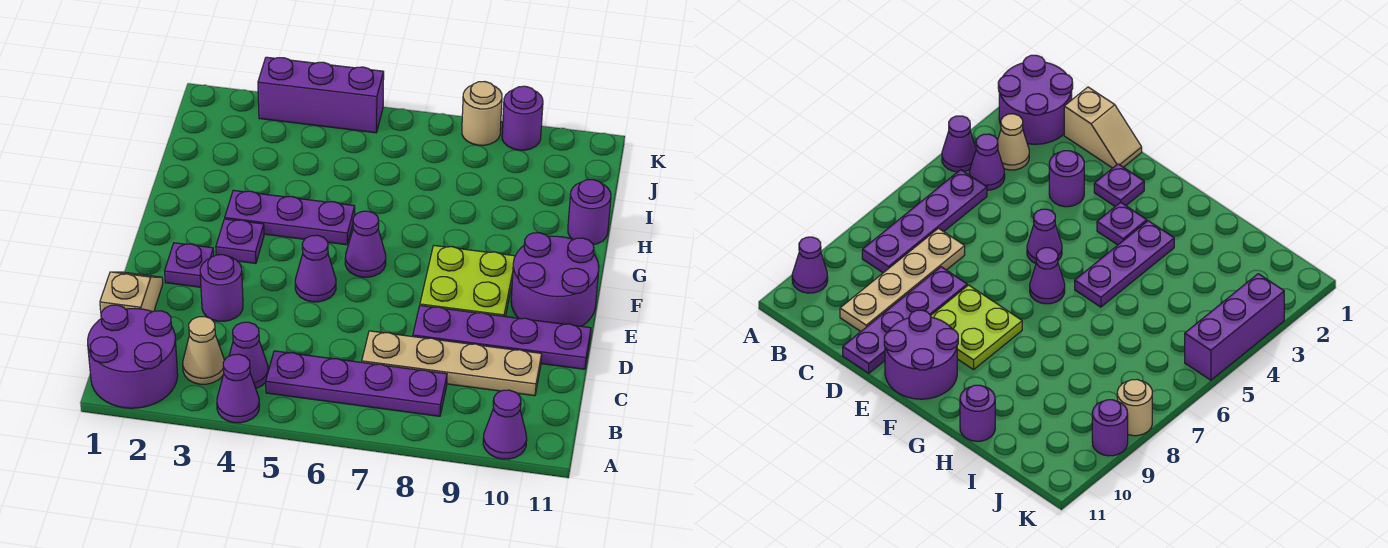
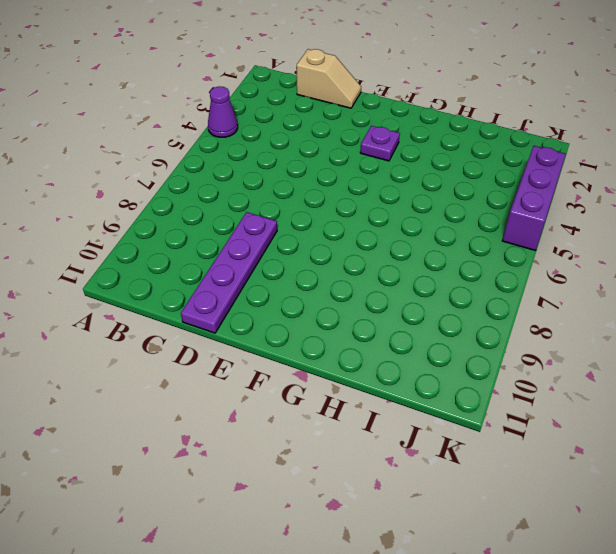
none -> purple round brick A1:B2 level 1
none -> purple cone A10 level 1
none -> tan cone B3 level 1

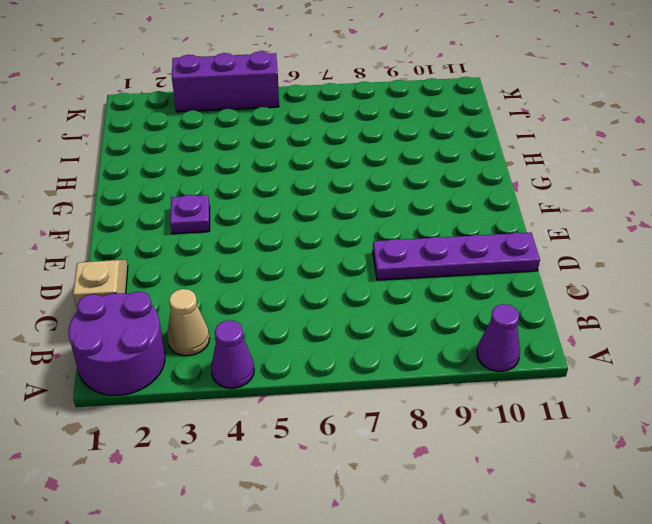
none -> purple cone B4 level 1
none -> purple plate B5:B8 level 1
none -> tan plate C7:C10 level 1

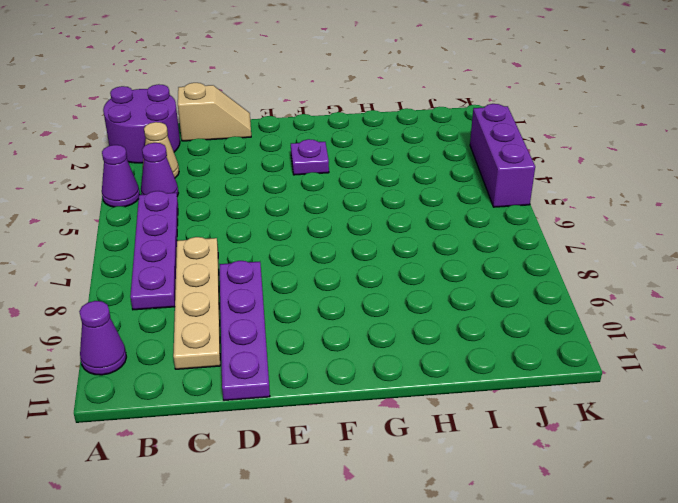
none -> purple round brick D3 level 1
none -> purple plate E2 level 1
none -> purple cone E5 level 1

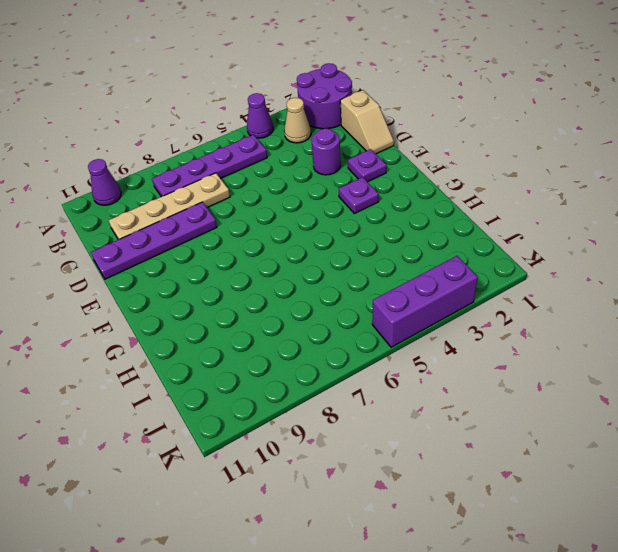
none -> purple cone B4 level 1
none -> purple cone E5 level 1
none -> lime plate E8:F9 level 1

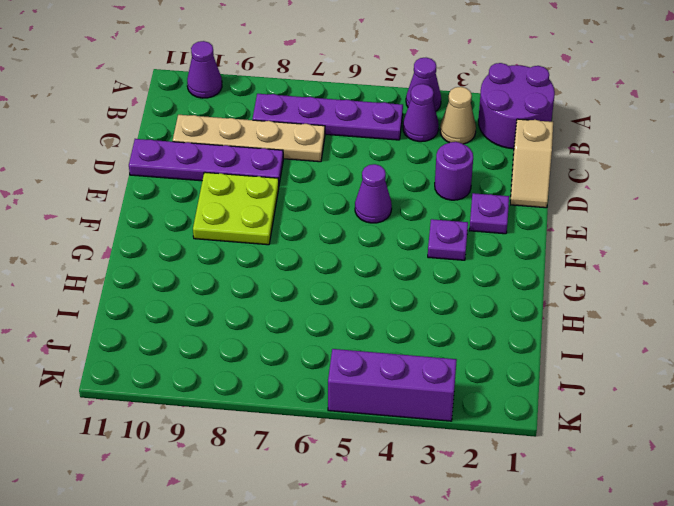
none -> purple round brick E10:F11 level 1
none -> purple cone F6 level 1
none -> purple plate G3:G5 level 1

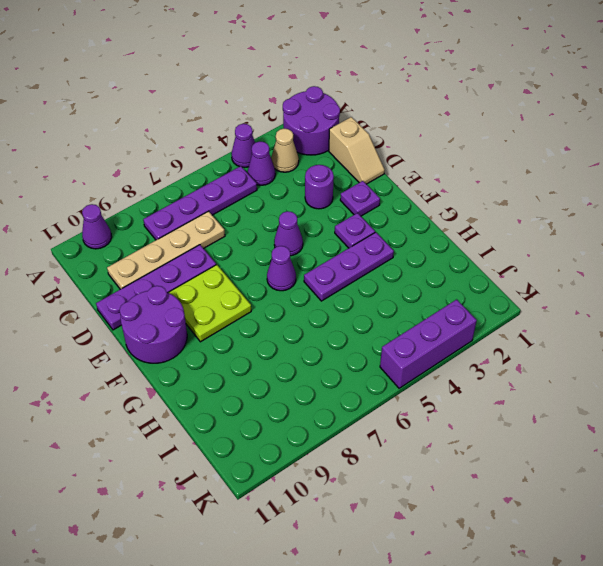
none -> purple round brick H11 level 1
none -> tan round brick K8 level 1
none -> purple round brick K9 level 1

